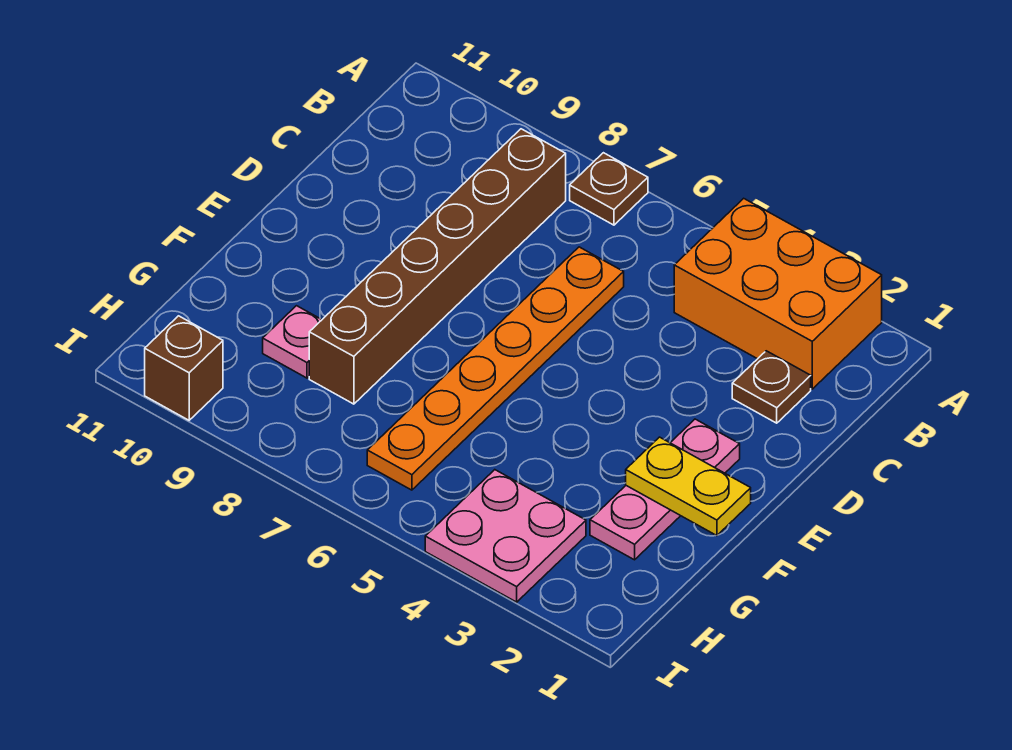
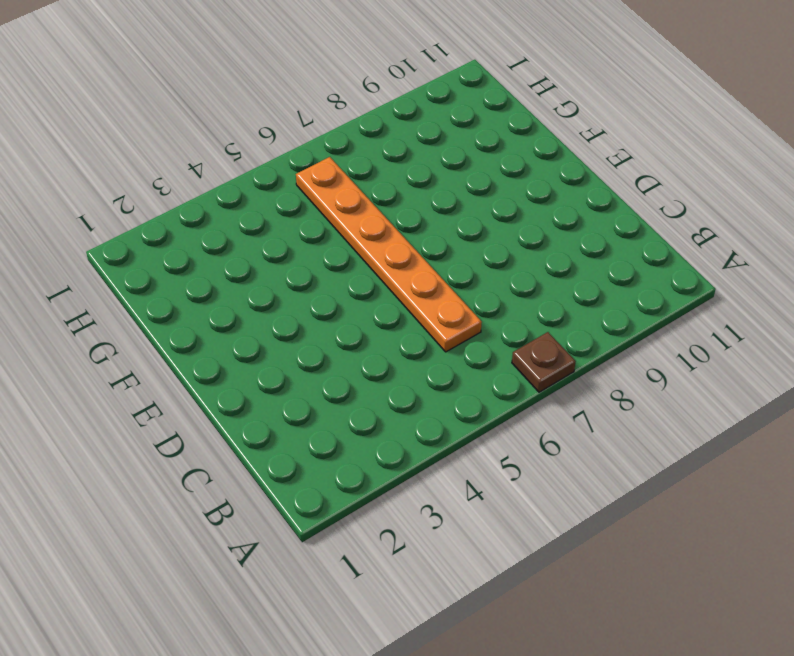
none -> orange brick A2:B4 level 1
none -> brown brick B8:G8 level 1

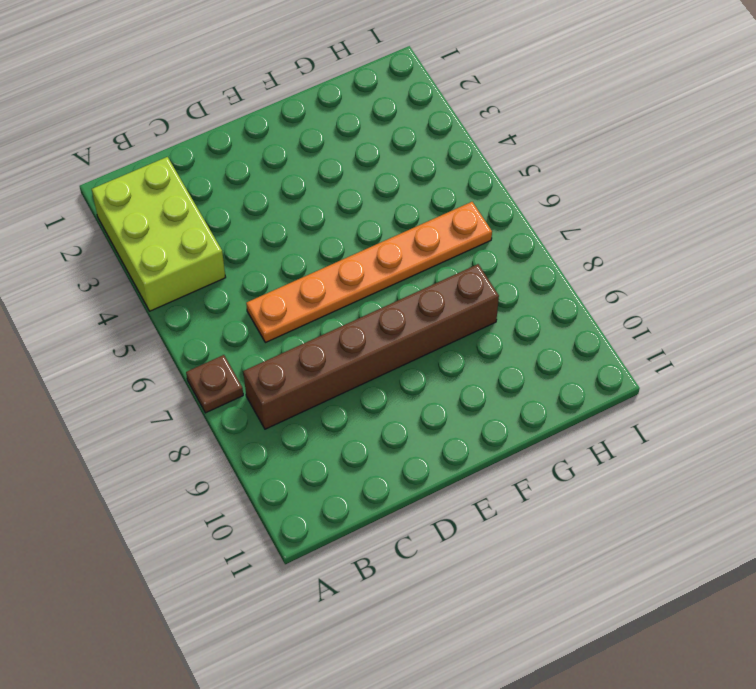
lime brick A2:B4 level 1 -> orange brick A2:B4 level 1
none -> brown plate C2 level 1
none -> pink plate E2:G2 level 1

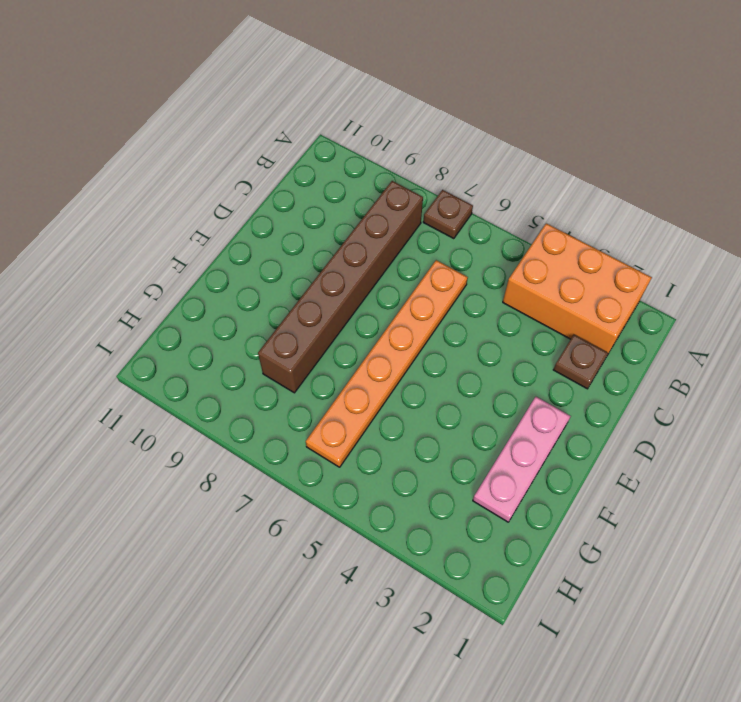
none -> pink plate G9 level 1
none -> pink plate H3:I4 level 1

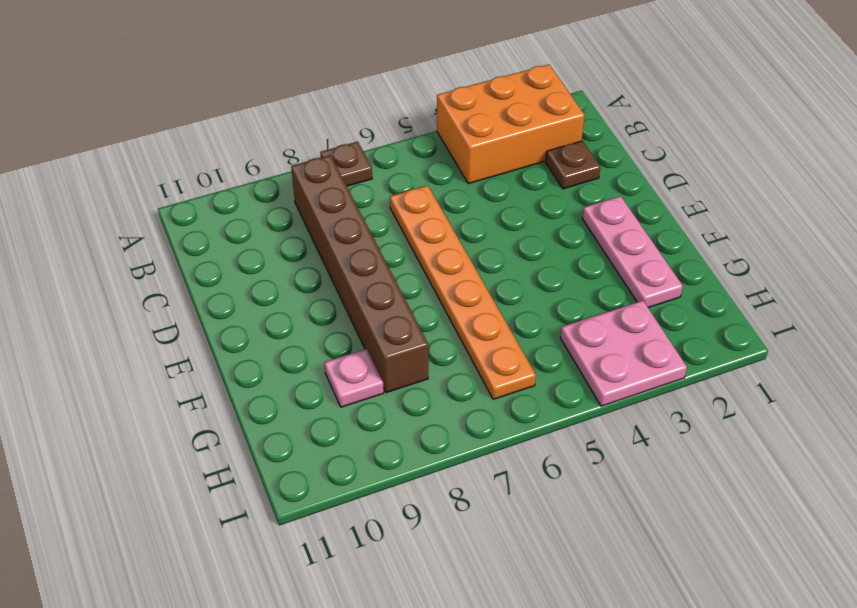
none -> brown brick I10 level 1
none -> yellow plate F1:F2 level 2

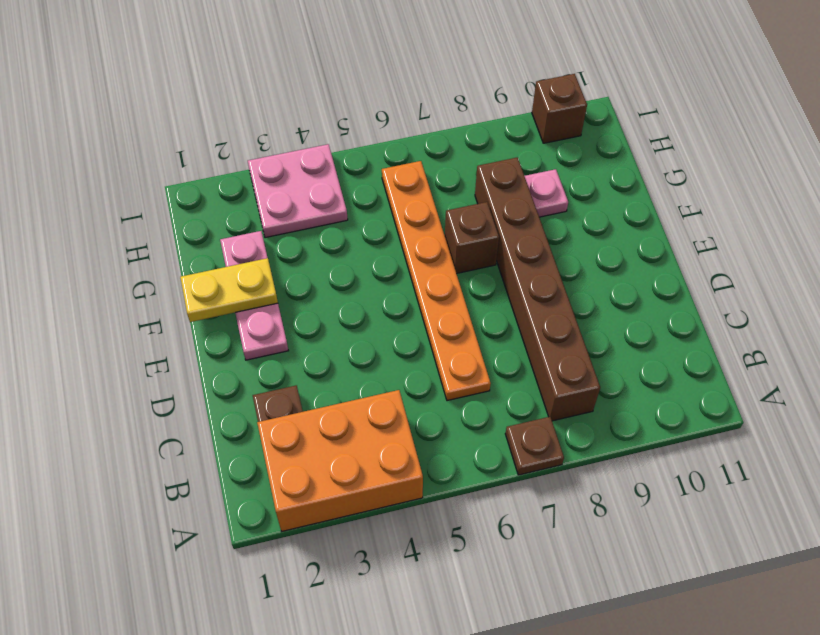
brown brick F7 level 1 -> none

